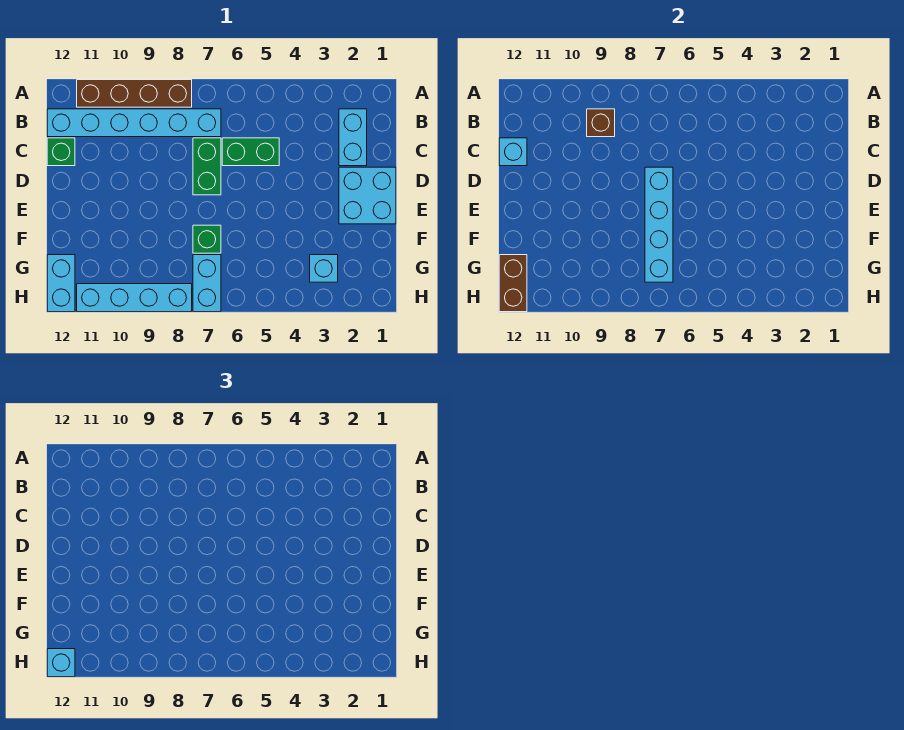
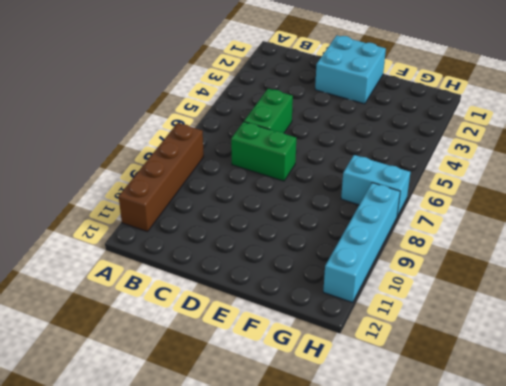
none -> cyan brick B2:C2 level 1
none -> cyan brick B7:B12 level 1
none -> green brick C12 level 1

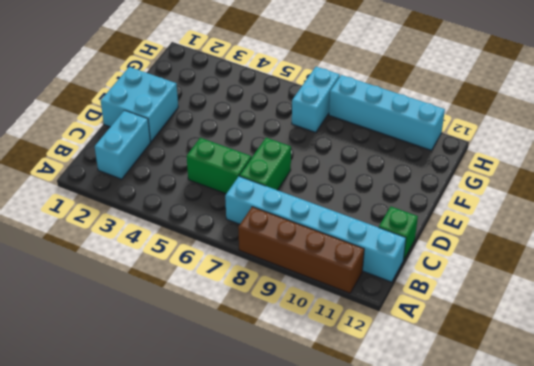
none -> green brick F7 level 1
none -> cyan brick G3 level 1
none -> cyan brick G12:H12 level 1

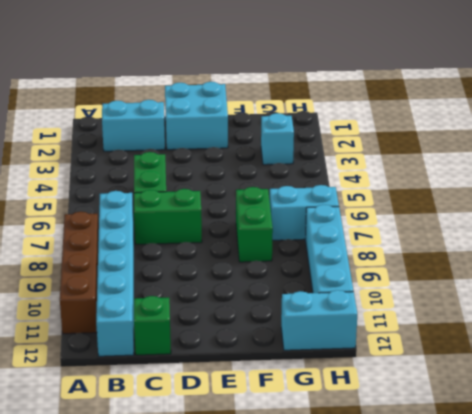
green brick F7:F8 level 1 -> green brick F7 level 1
none -> brown brick B9 level 2
none -> cyan brick C12 level 2
none -> cyan brick D7:G7 level 2

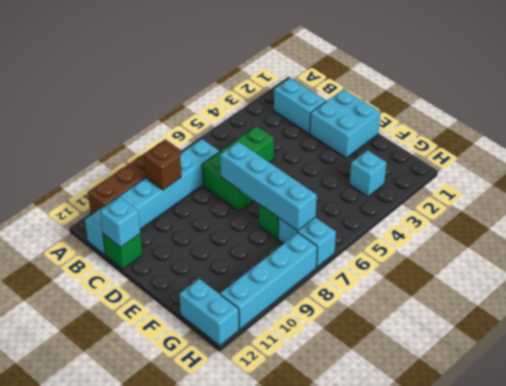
none -> brown brick G12:H12 level 2
none -> cyan brick H12 level 3

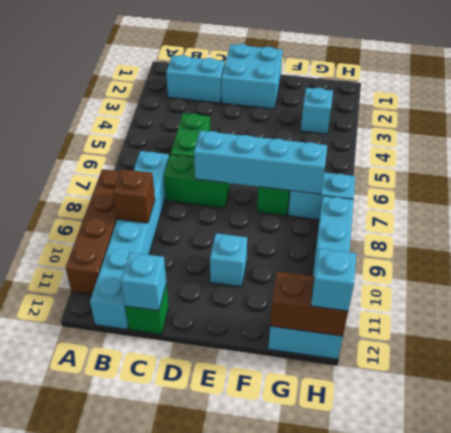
cyan brick E10 level 1 -> none

